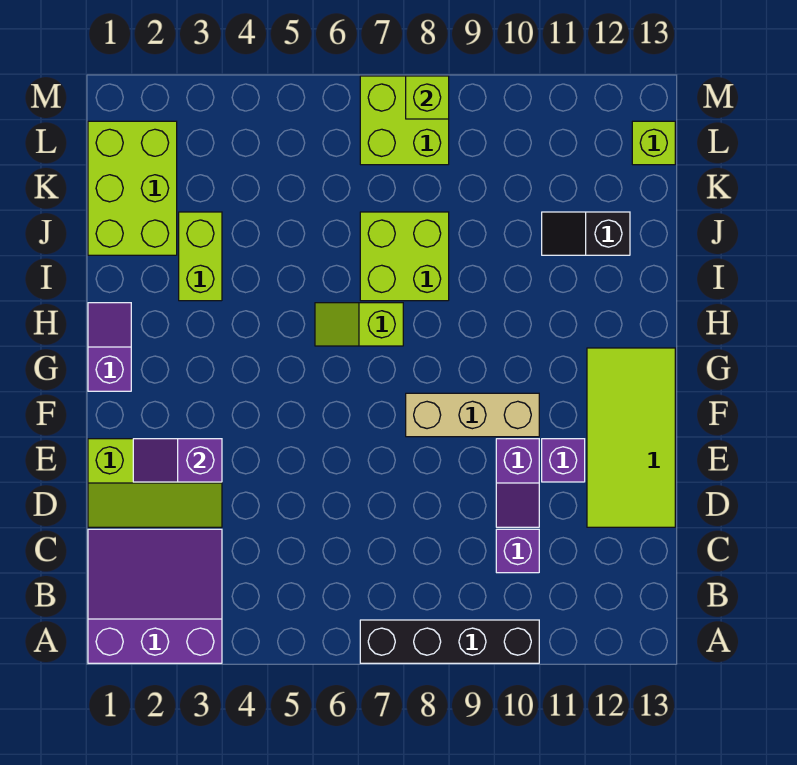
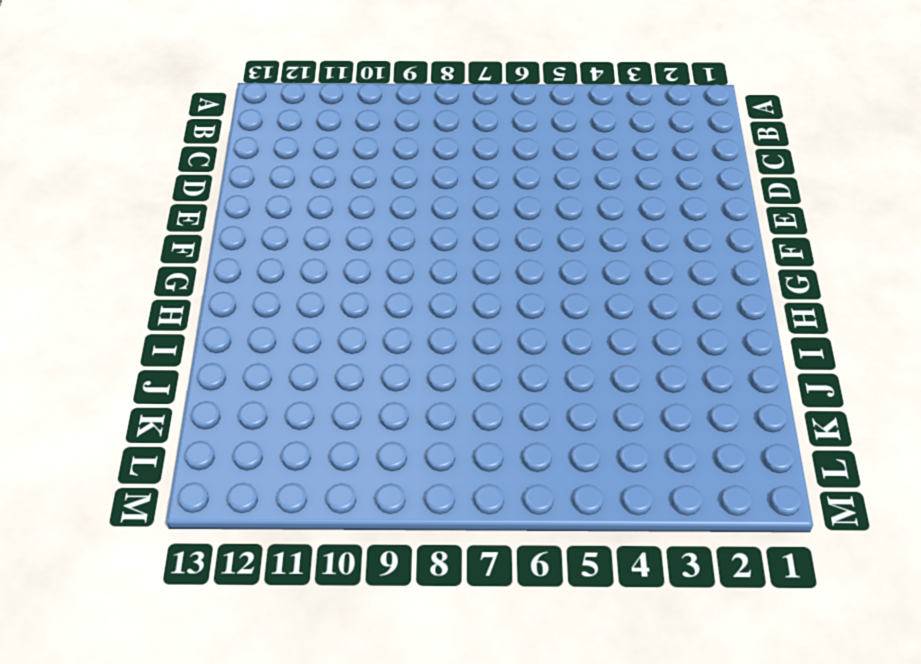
none -> purple slope A1:C3 level 1 top A
none -> black brick A7:A10 level 1
none -> purple brick C10 level 1

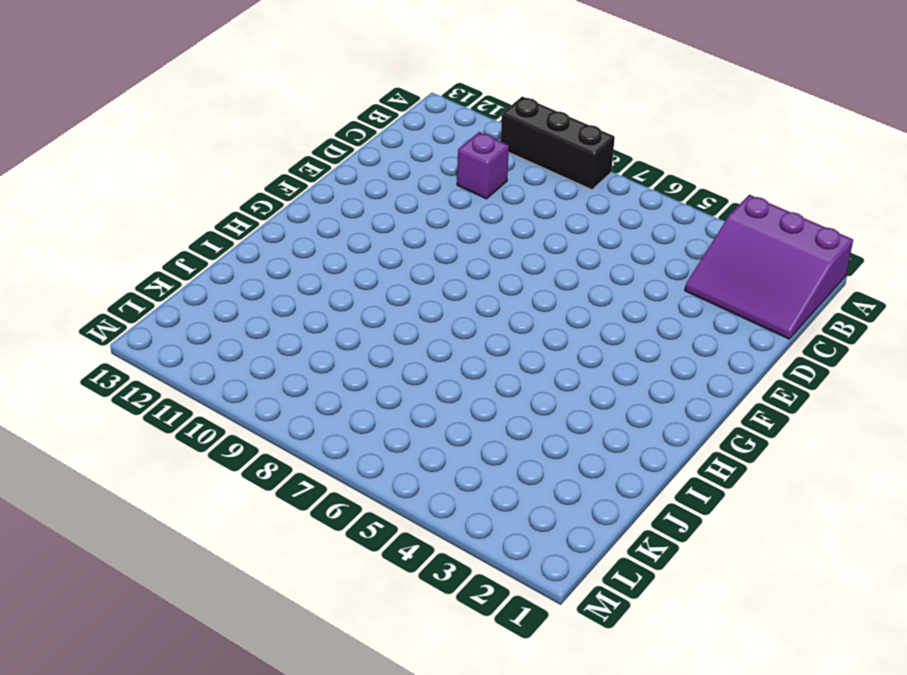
black brick A8:A10 level 1 -> black brick A7:A10 level 1
none -> lime slope D1:E3 level 1 top E
none -> purple slope D10:E10 level 1 top E
none -> lime tile D12:G13 level 1

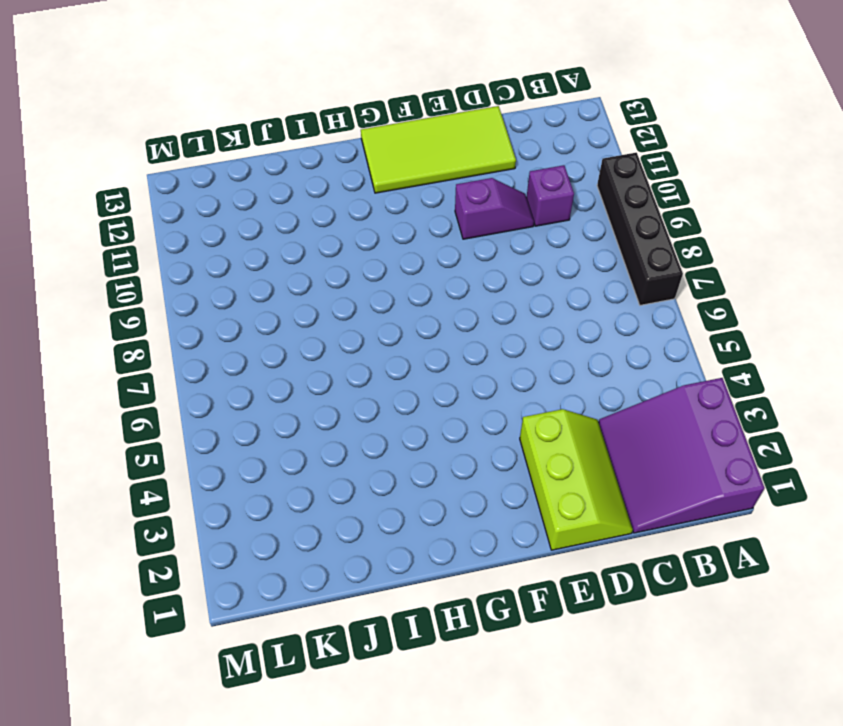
none -> purple brick E11 level 1
none -> tan brick F8:F10 level 1
none -> purple slope G1:H1 level 1 top G

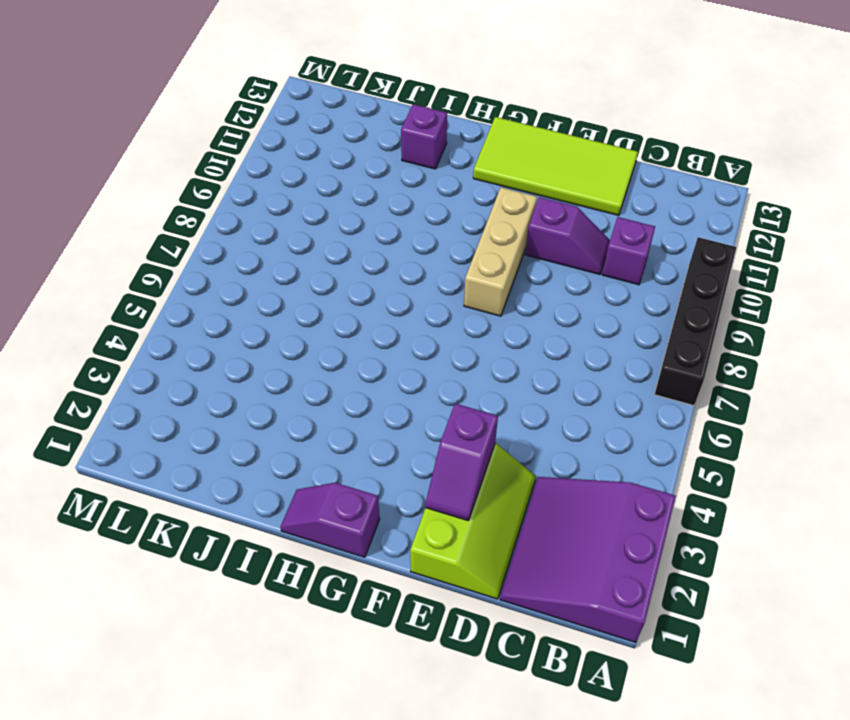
purple brick I12 level 1 -> purple brick E11 level 1
none -> lime slope H6:H7 level 1 top 7
none -> lime brick I3:J3 level 1
none -> lime brick I7:J8 level 1

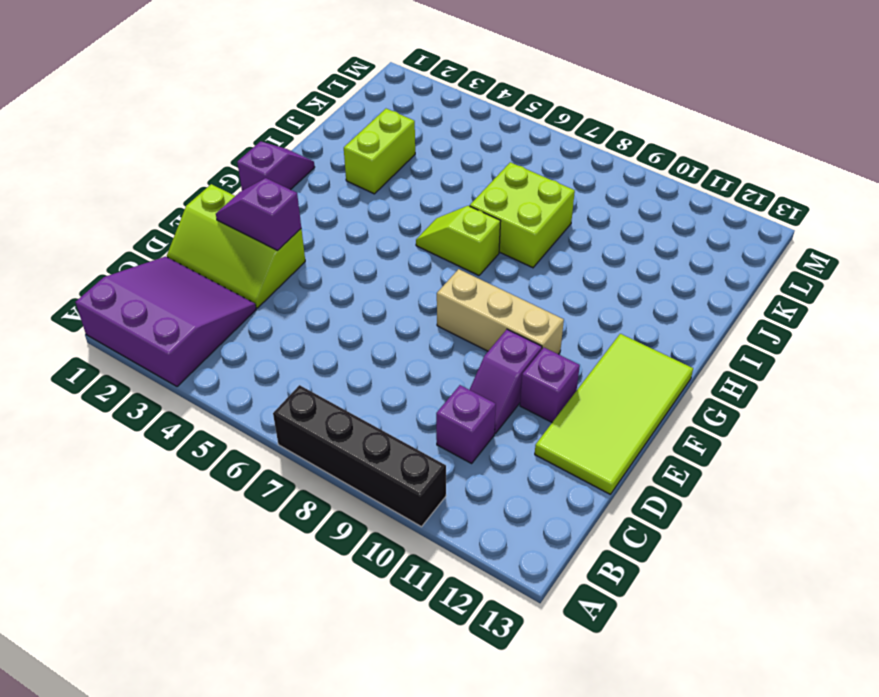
none -> lime brick J1:L2 level 1
none -> black slope J11:J12 level 1 top 12
none -> lime brick L7:M8 level 1

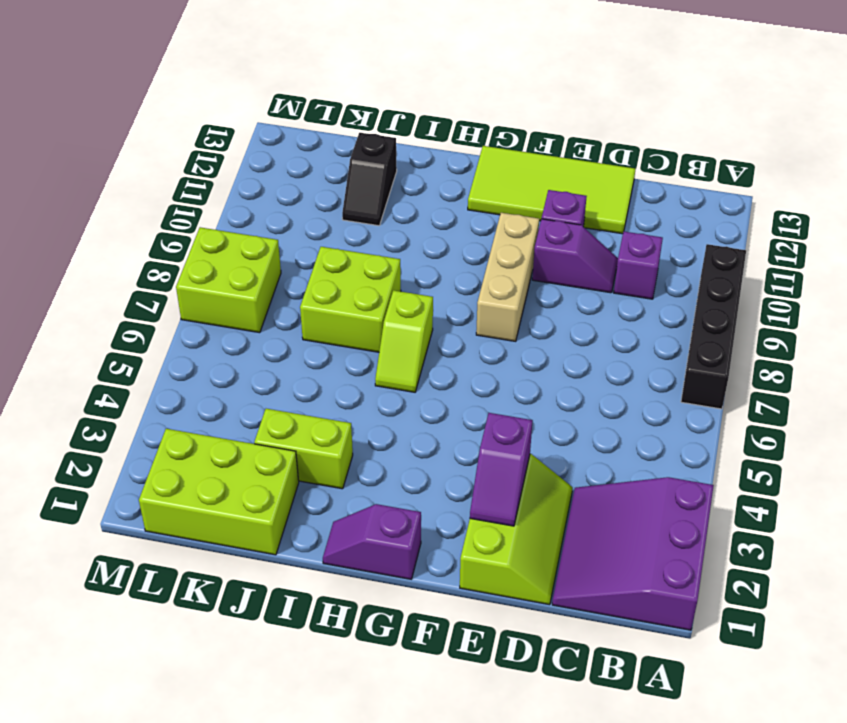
none -> lime brick L13 level 1
none -> lime brick M8 level 2

